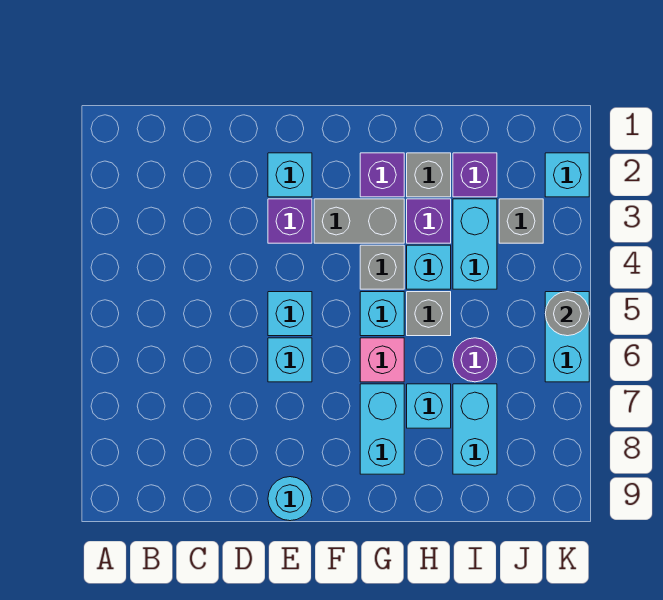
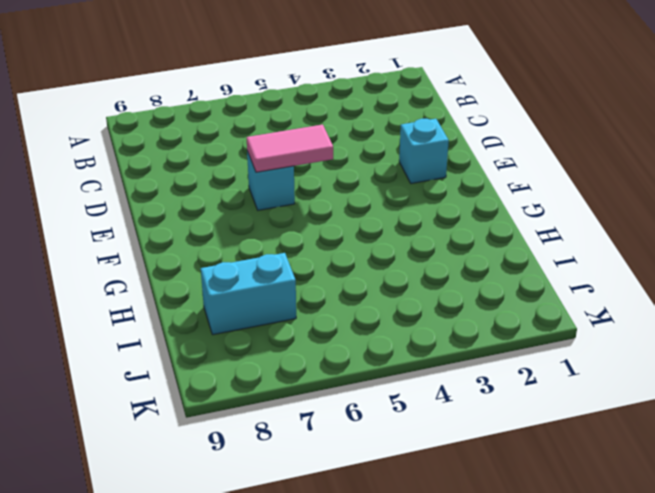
pink tile E5:E6 level 2 -> none
none -> purple brick E3 level 1
none -> cyan brick E5 level 1
none -> cyan round brick E9 level 1

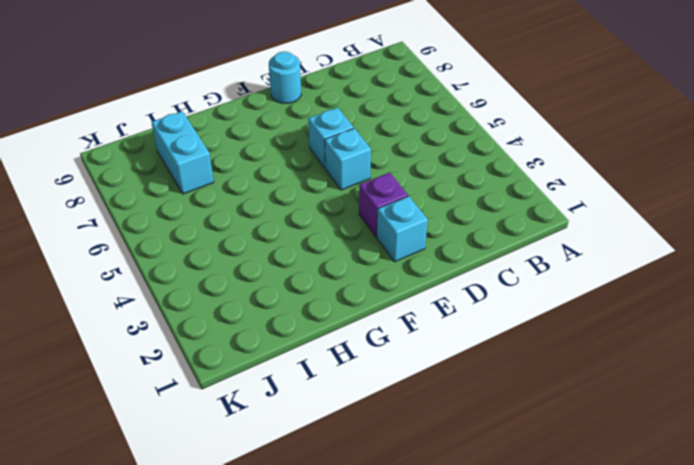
none -> grey brick F3:G3 level 1
none -> purple brick G2 level 1
none -> grey brick G4 level 1

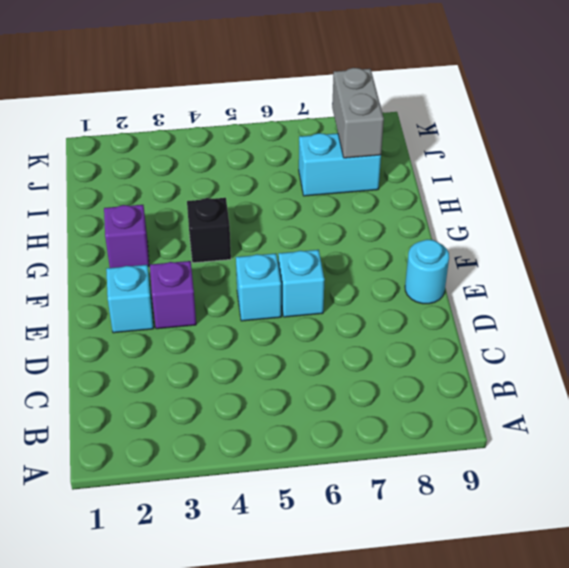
black brick G4 level 1 -> grey brick G4 level 1
grey brick I8:J8 level 2 -> grey brick F3:G3 level 1
none -> cyan brick G5 level 1
none -> pink brick G6 level 1
none -> cyan brick G7:G8 level 1

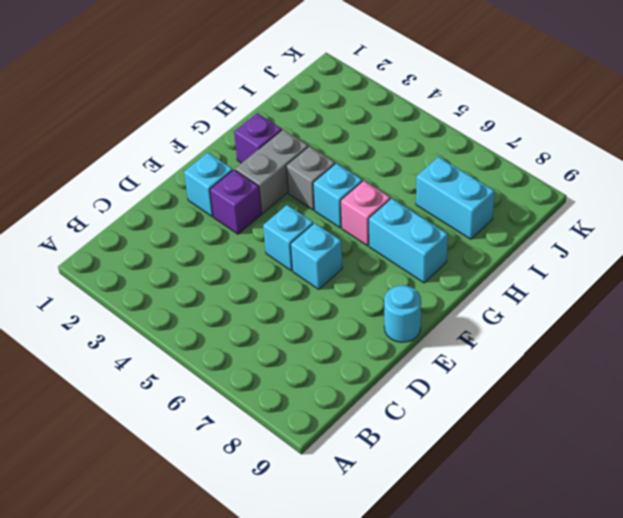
none -> grey brick H2 level 1
none -> purple brick H3 level 1
none -> cyan brick H4 level 1

